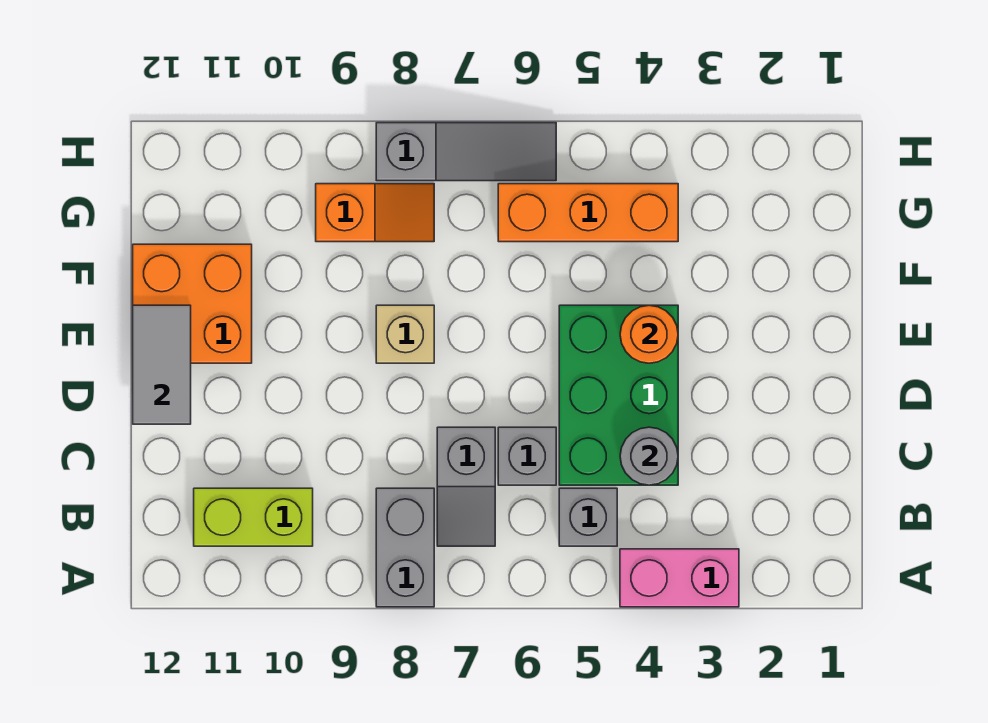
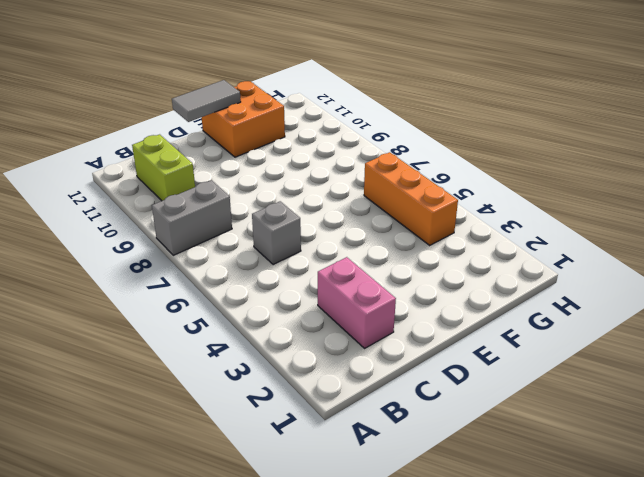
pink brick C2:C3 level 1 -> pink brick A3:A4 level 1
none -> grey brick B5 level 1
none -> grey slope B7:C7 level 1 top C
none -> green brick C4:E5 level 1

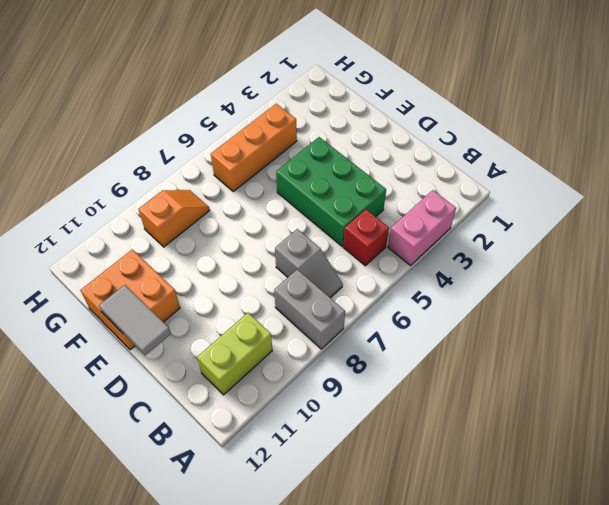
red brick B5 level 1 -> grey brick B5 level 1
none -> grey brick C6 level 1
none -> tan brick E8 level 1
none -> grey slope H6:H8 level 1 top 8

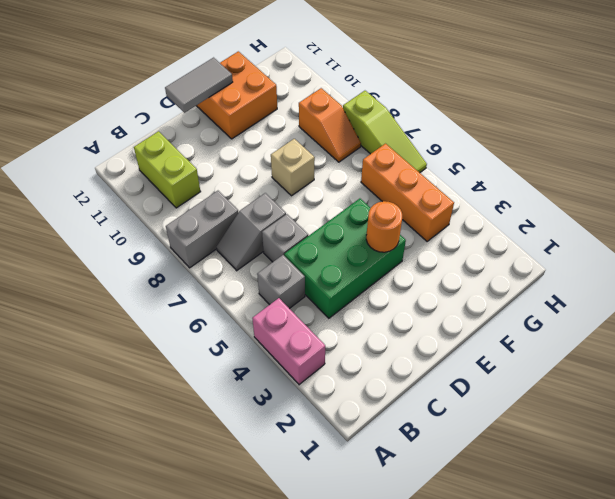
lime slope H6:H8 level 1 top 8 -> grey slope H6:H8 level 1 top 8
none -> grey round brick C4 level 2

